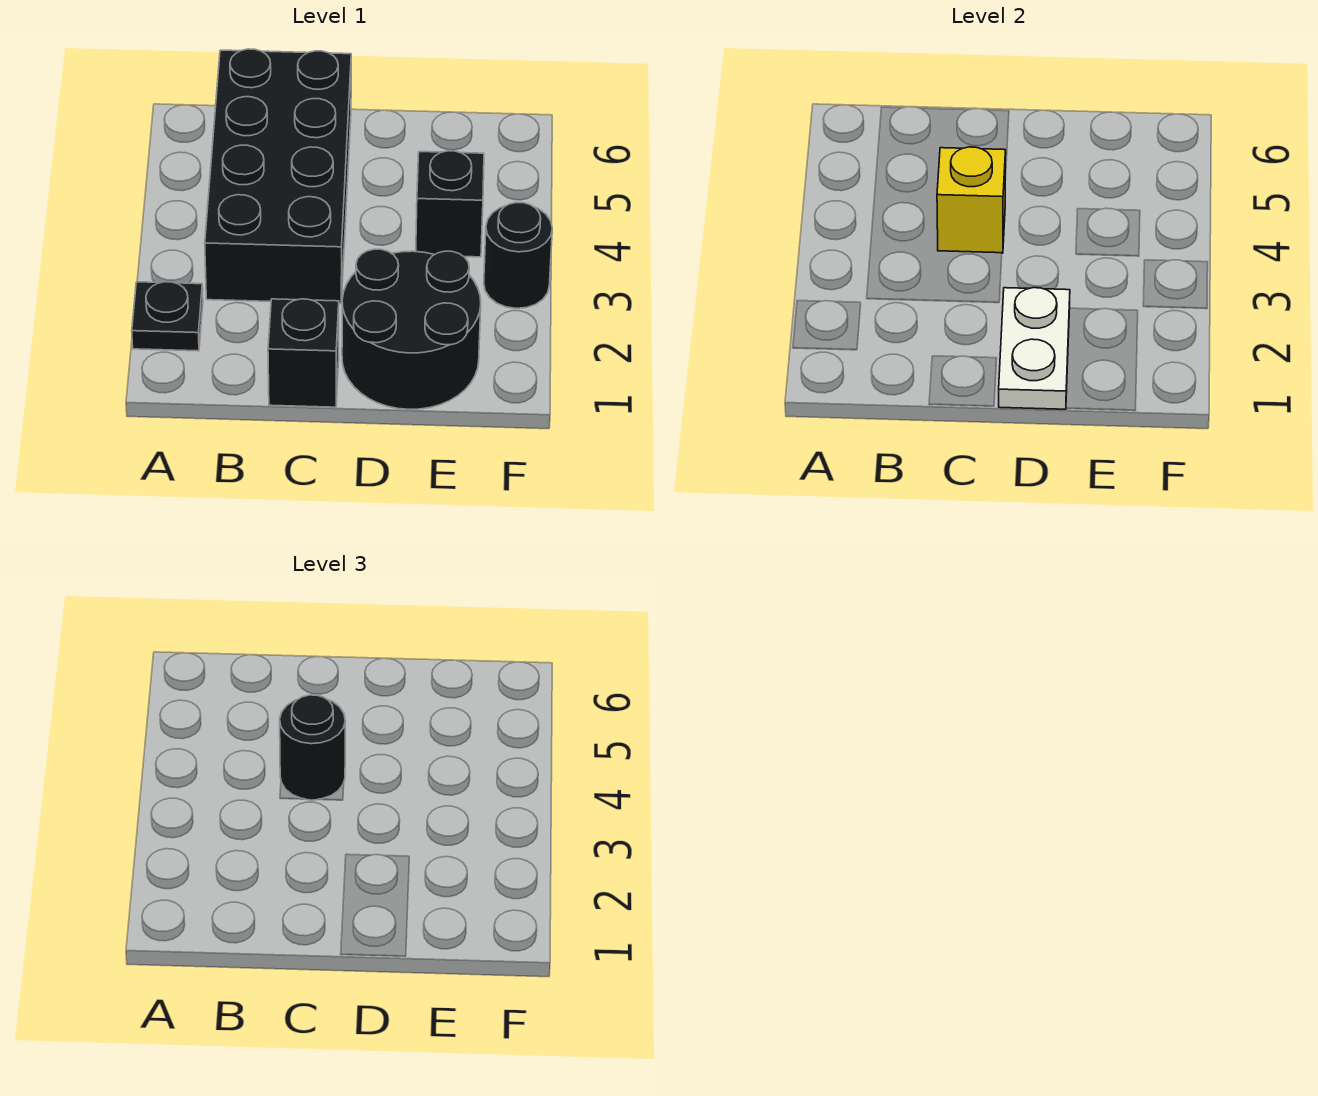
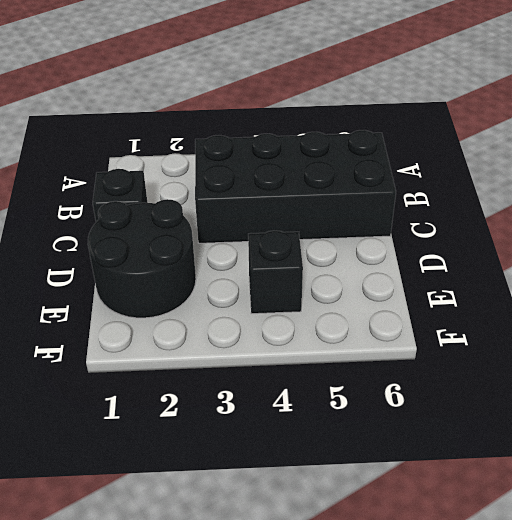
none -> black plate A2 level 1
none -> black round brick F3 level 1

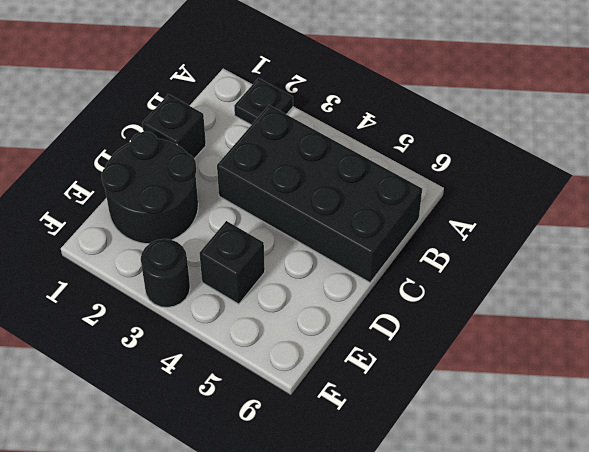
none -> yellow brick C4 level 2
none -> white plate D1:D2 level 2

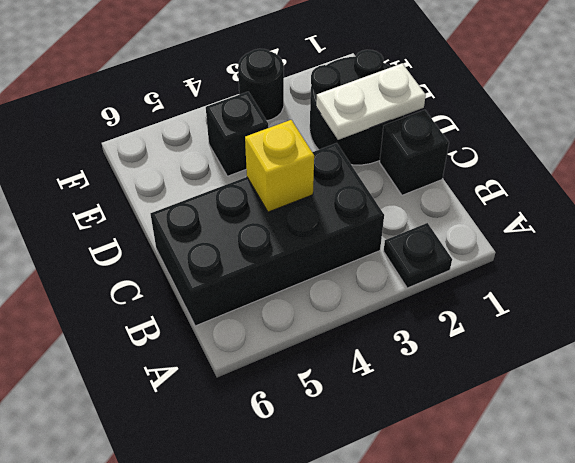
none -> black round brick C4 level 3

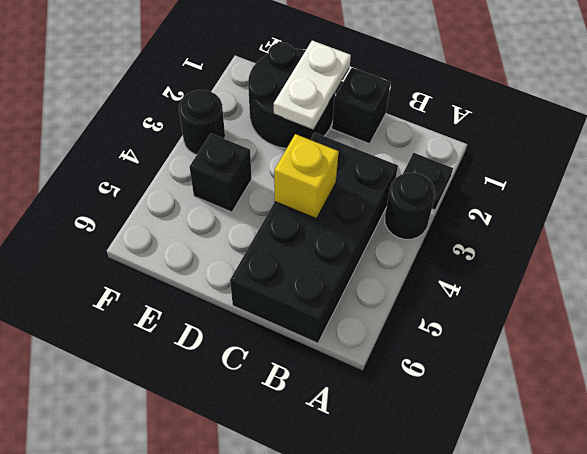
black round brick A3 level 1 -> black round brick C4 level 3

